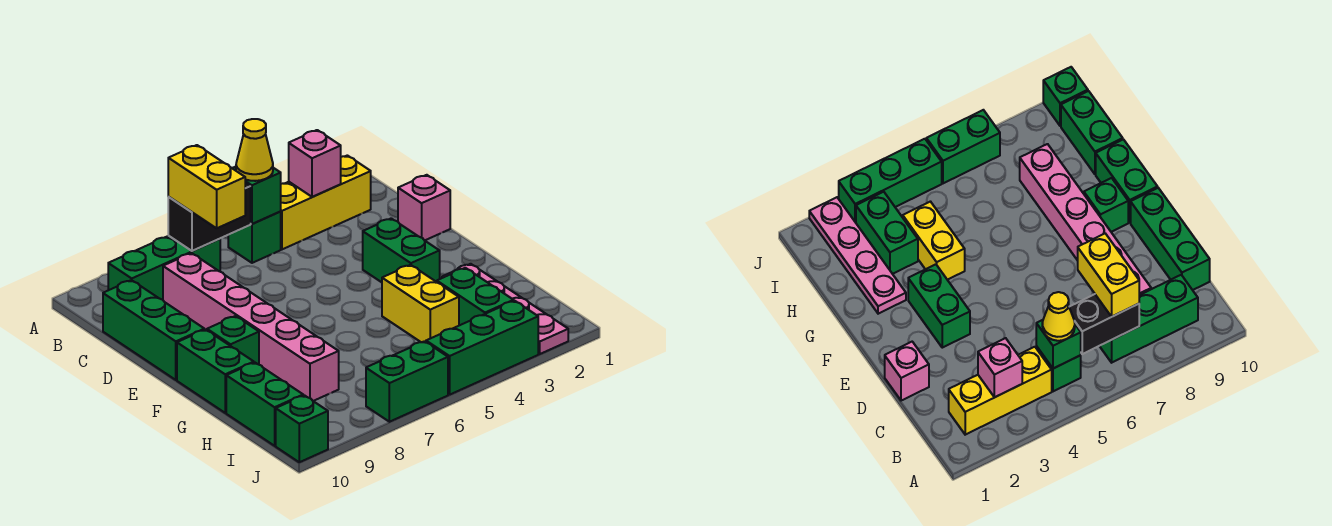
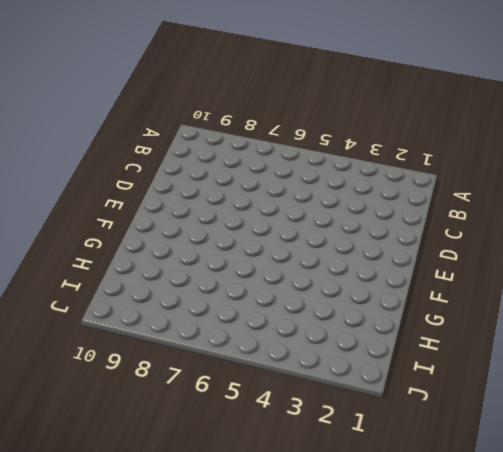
none -> yellow brick B2:B4 level 1
none -> green brick B5 level 1
none -> green brick B7:B9 level 1

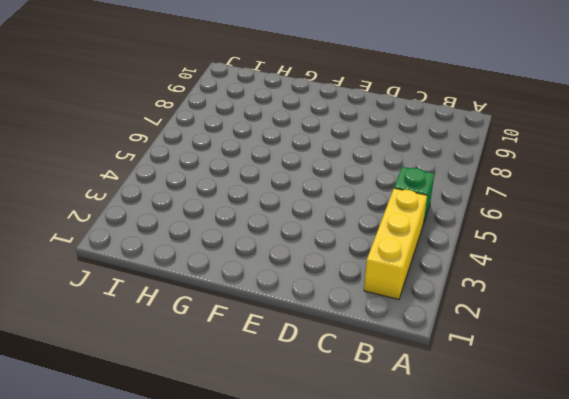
none -> green brick B7:B9 level 1
none -> pink brick C8:H8 level 1
none -> green brick C10:E10 level 1

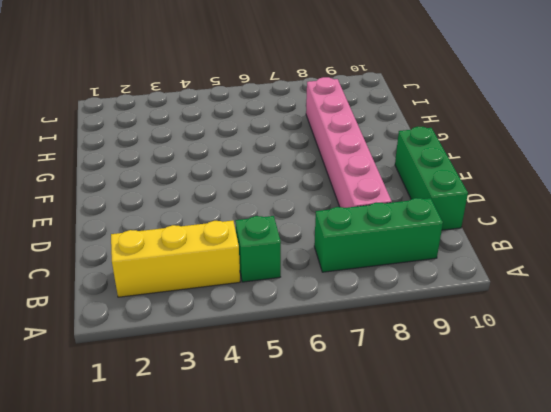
none -> pink brick D1 level 1
none -> green brick E3:F3 level 1
none -> green brick F9 level 1

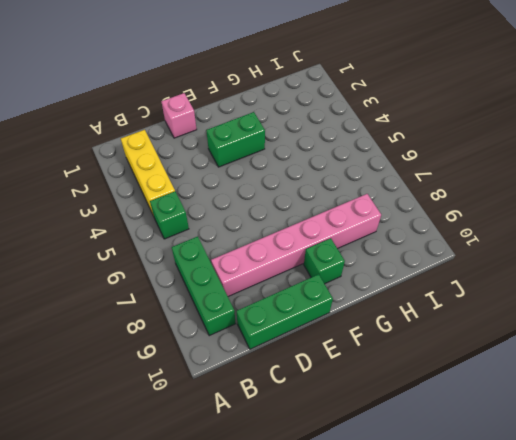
none -> green brick F10:G10 level 1
none -> pink plate G2:J2 level 1
none -> yellow brick G4:H4 level 1

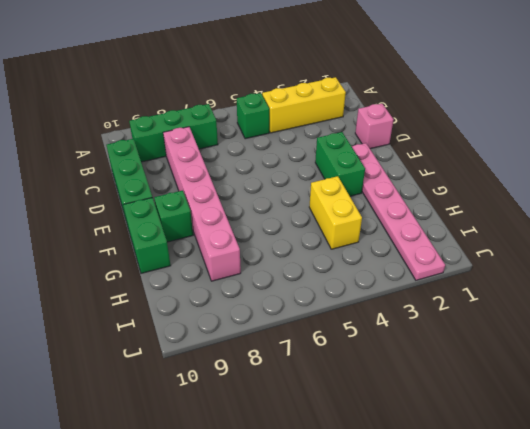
pink plate E2:J2 level 1 -> pink plate G2:J2 level 1
none -> green brick H3:I3 level 1
none -> green brick H10:I10 level 1
none -> green brick J3:J5 level 1

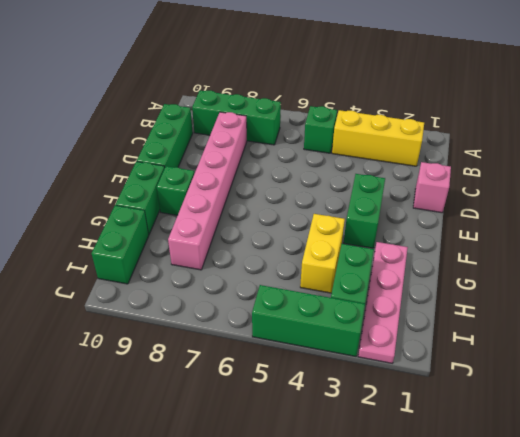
none -> green brick J6:J7 level 1
none -> green brick J10 level 1
none -> pink brick B3 level 2

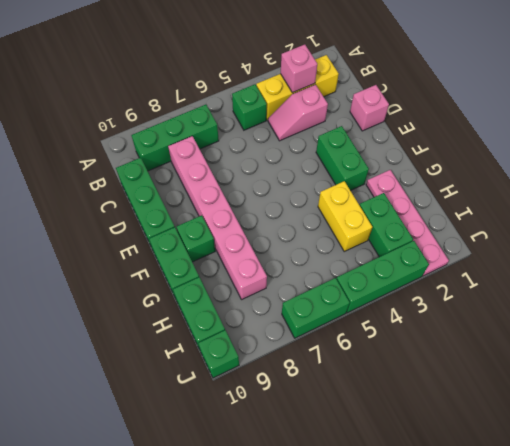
pink slope C3:C4 level 1 top 3 -> none
none -> green brick B5 level 2
none -> black brick B6:B7 level 2
none -> yellow cone B5 level 3

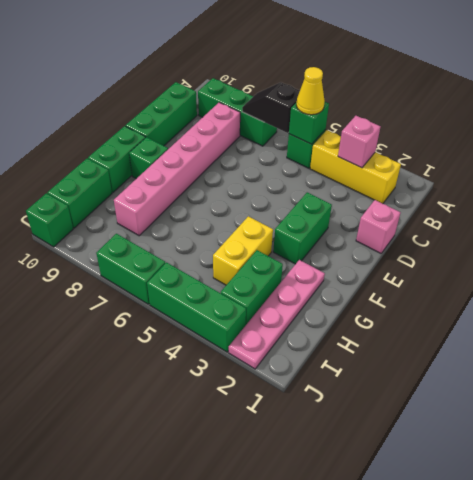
black slope B6:B7 level 2 top 6 -> black brick B6:B7 level 2
none -> yellow brick B7:C7 level 3

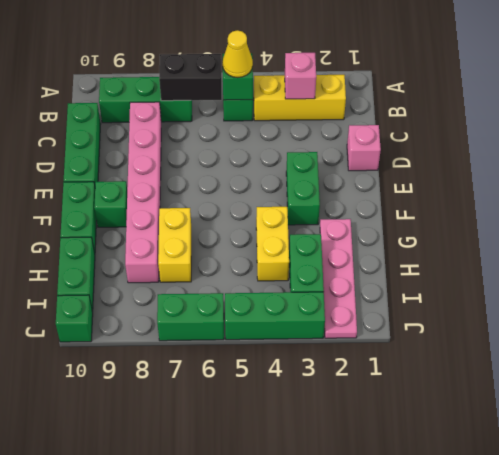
yellow brick G7:H7 level 1 -> yellow brick B7:C7 level 3

